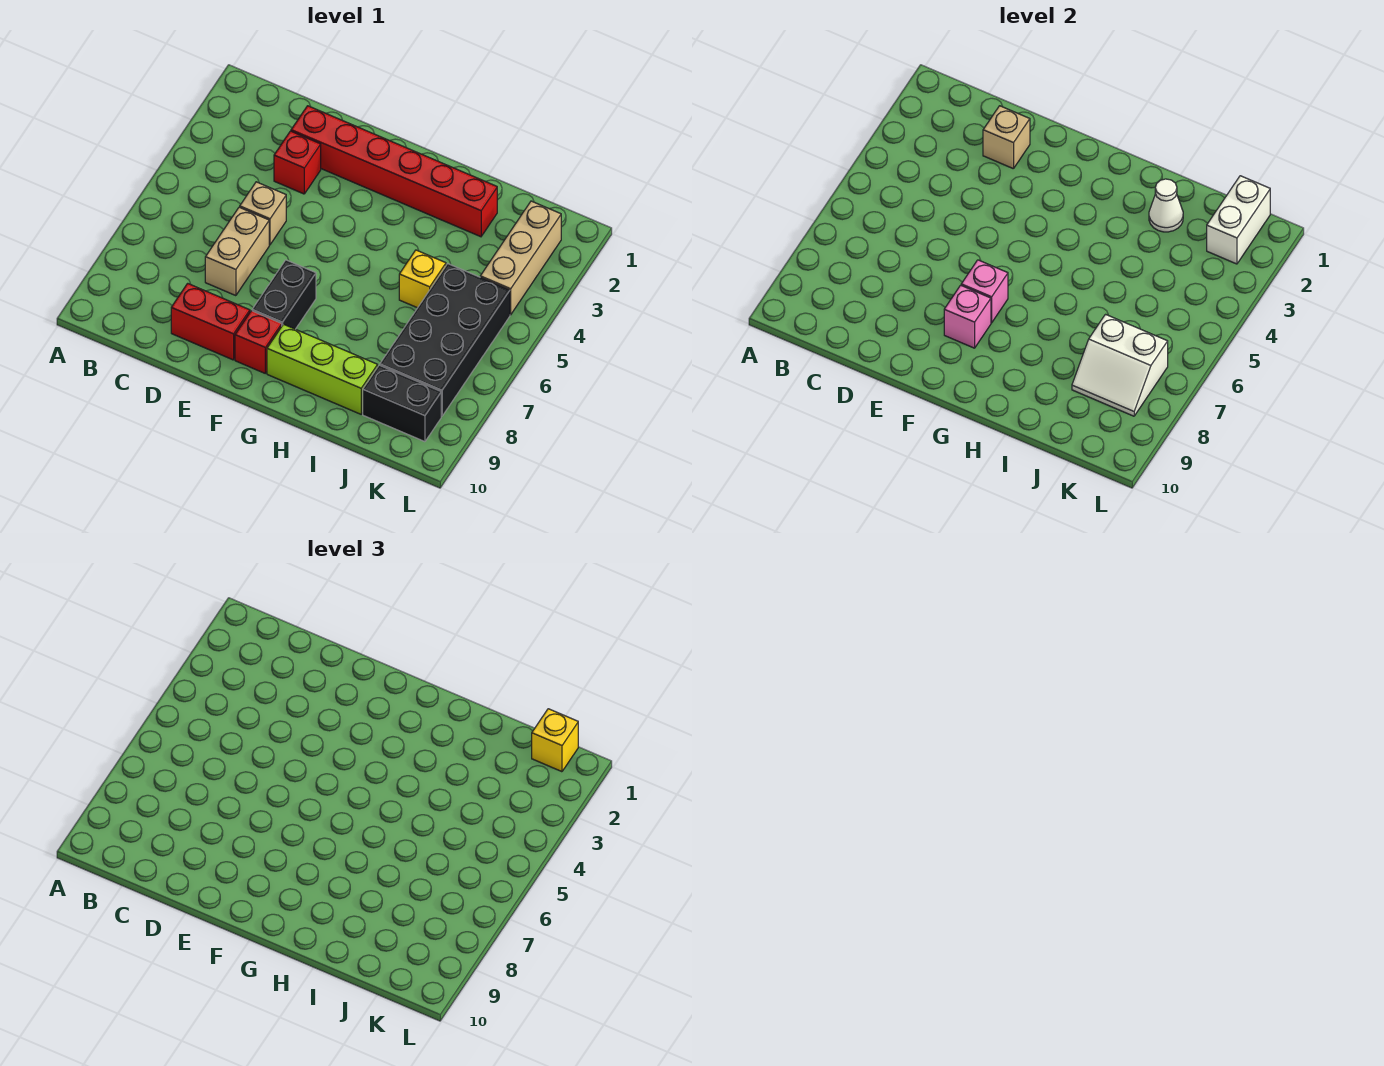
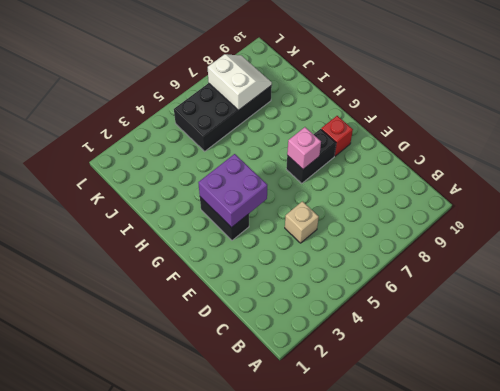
black brick F3:G3 level 1 -> black brick J9:K9 level 1
purple brick F3:G4 level 2 -> none
none -> red brick D2:I2 level 1
none -> red brick D3 level 1
none -> tan brick D6:D7 level 1

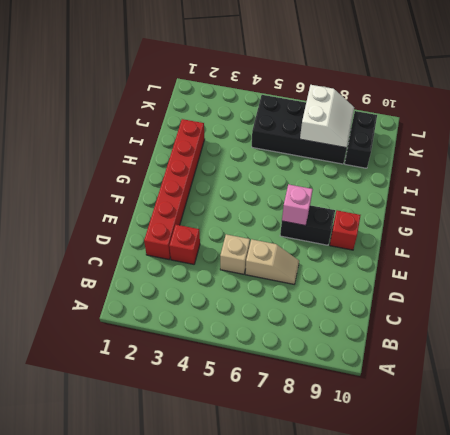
tan slope D6:D7 level 1 top 6 -> tan brick D6:D7 level 1
none -> red brick D9:E9 level 1
none -> lime brick G9:I9 level 1
none -> yellow brick I5 level 1

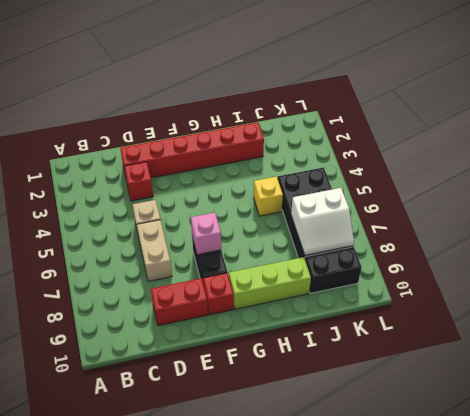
none -> tan brick K2:K4 level 1
none -> tan brick D2 level 2
none -> pink brick F8 level 2

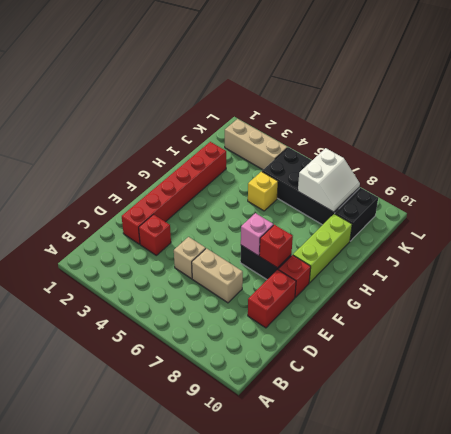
red brick F8 level 2 -> pink brick F8 level 2
none -> tan brick D2 level 2
none -> white cone I2 level 2
none -> white brick K1:K2 level 2

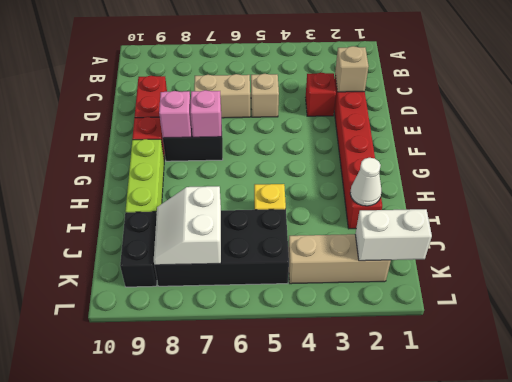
none -> yellow brick K1 level 3

